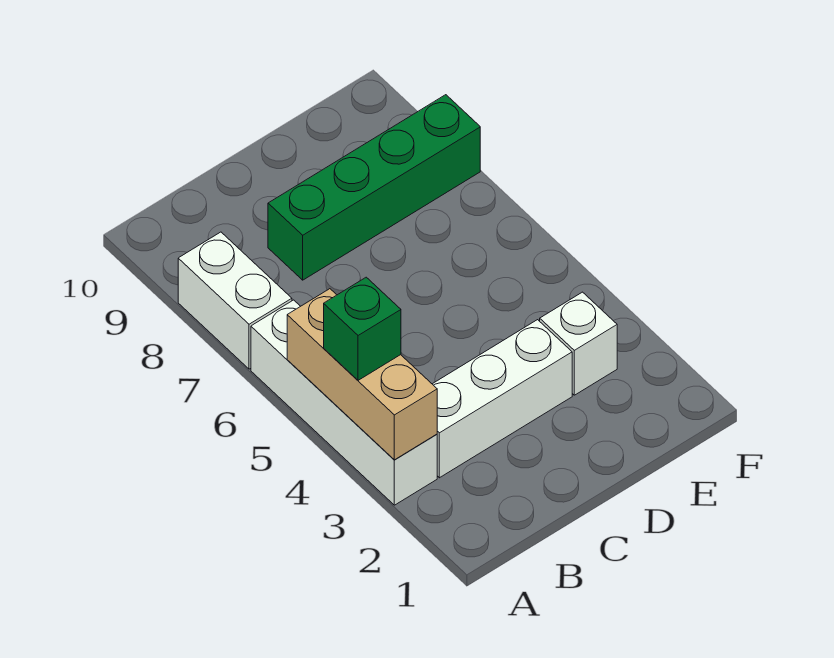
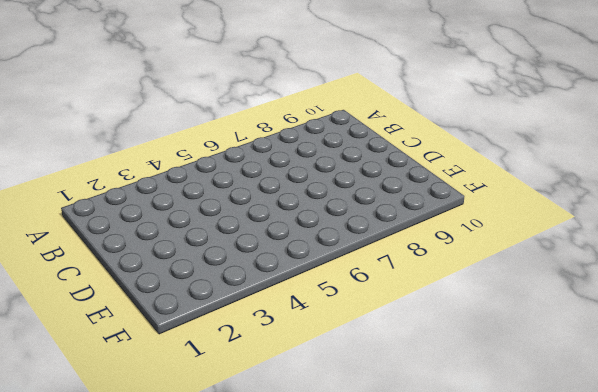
none -> white brick A3:A6 level 1
none -> white brick A7:A8 level 1

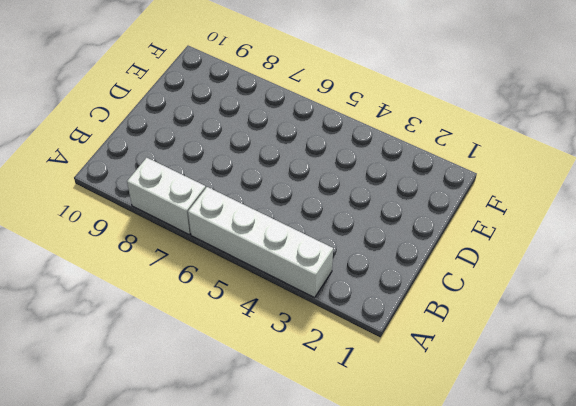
none -> white brick B3:D3 level 1
none -> green brick C8:F8 level 1

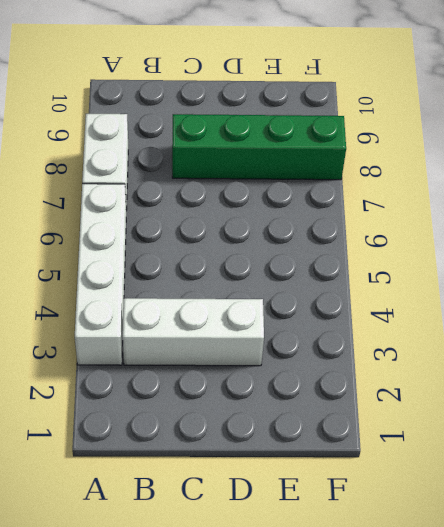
none -> white brick E3 level 1
none -> tan brick A3:A5 level 2

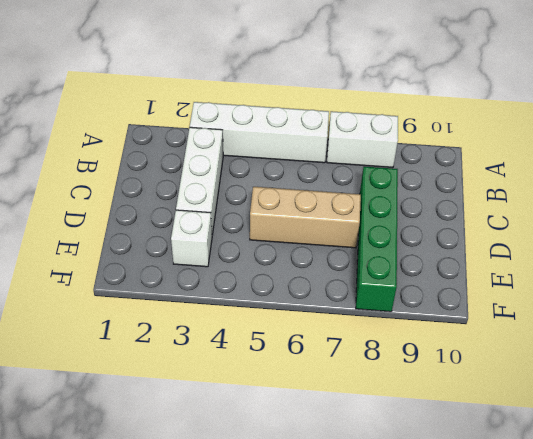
tan brick D5:D7 level 1 -> tan brick A3:A5 level 2
none -> green brick A4 level 3

